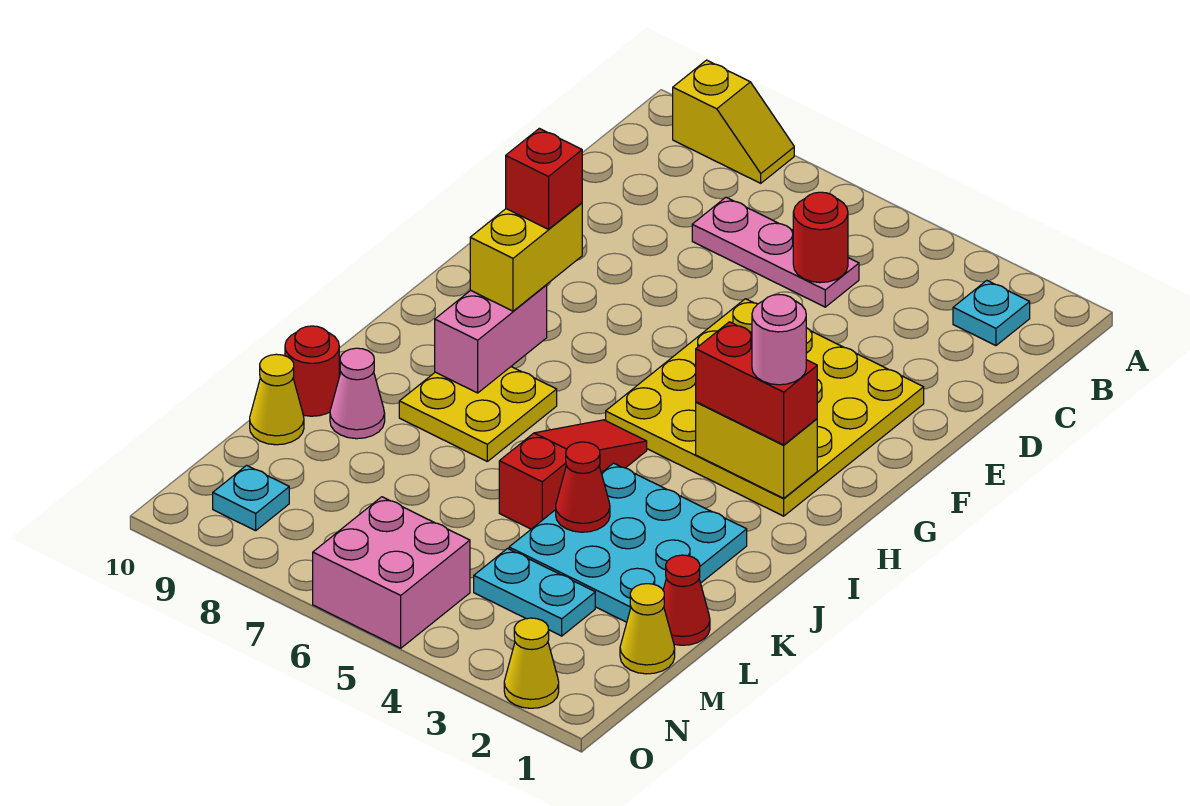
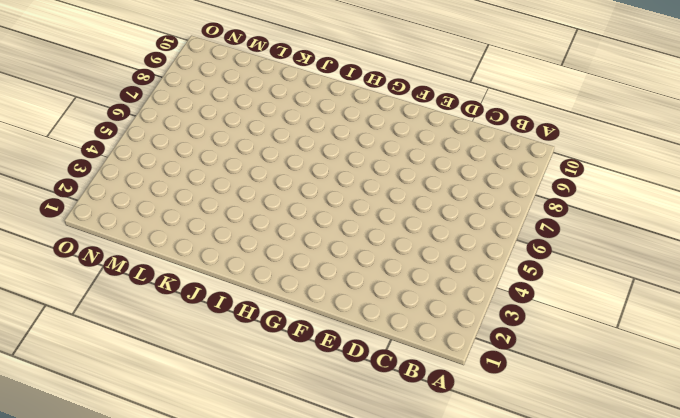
none -> yellow slope A8:A9 level 1 top 9
none -> cyan plate B2 level 1
none -> pink plate C5:C7 level 1

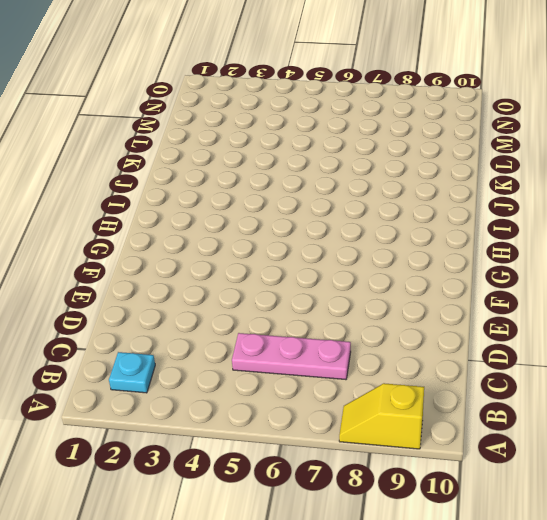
none -> yellow plate E2:H5 level 1
none -> red slope I5:K5 level 1 top K
none -> yellow plate I7:J8 level 1

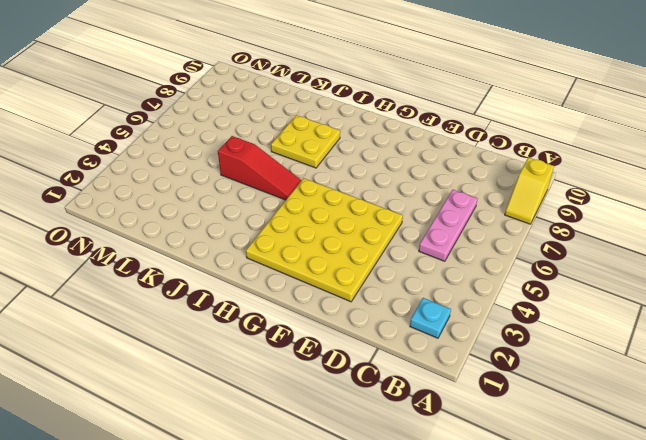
none -> cyan plate J2:L4 level 1
none -> pink cone K9 level 1
none -> red round brick K10 level 1

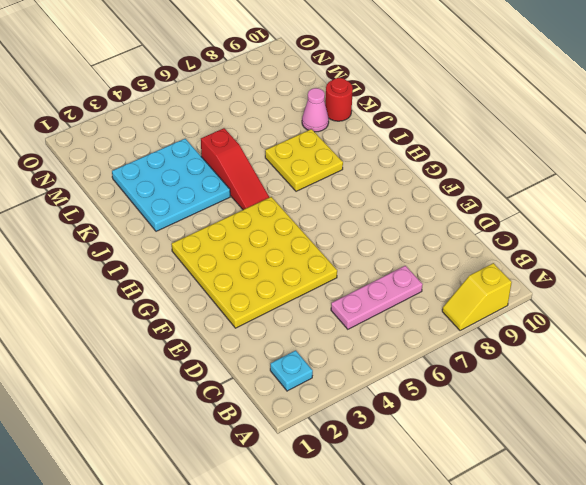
none -> red cone L1 level 1
none -> yellow cone L10 level 1
none -> yellow cone M1 level 1

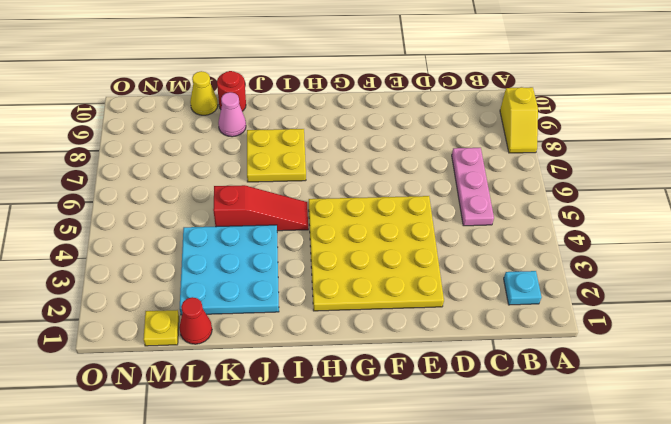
yellow plate M1 level 1 -> yellow cone M1 level 1
none -> cyan plate M3:M4 level 1
none -> pink brick N5:O6 level 1
none -> cyan plate N9 level 1

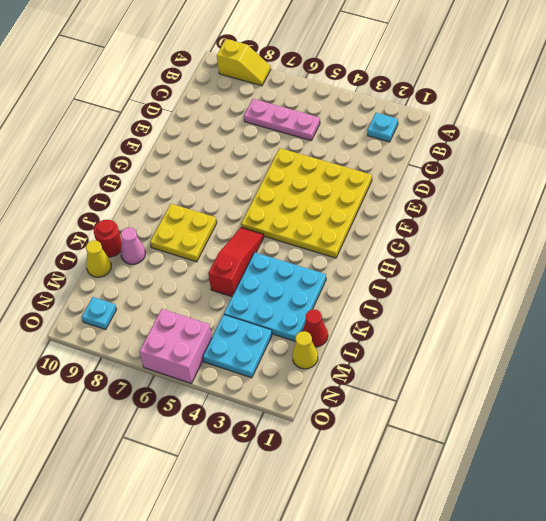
cyan plate M3:N4 level 1 -> cyan plate M3:M4 level 1
none -> yellow cone O2 level 1
none -> red round brick C5 level 2
none -> yellow brick H2:H3 level 2

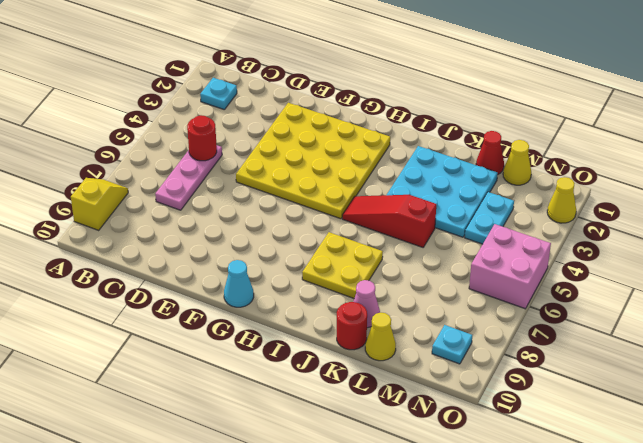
cyan cone G10 level 1 -> none
none -> yellow brick H2:H3 level 2
none -> pink brick H8:I8 level 2
none -> red cone K4 level 2

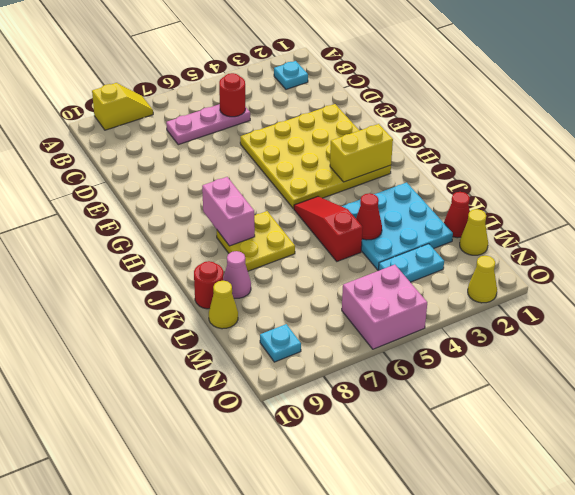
none -> yellow brick G8:H8 level 3
none -> red brick H2:H3 level 3
none -> red brick G8 level 4

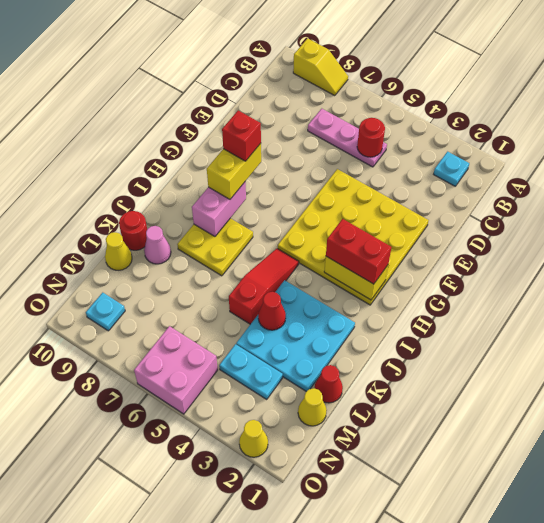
none -> pink round brick H2 level 4

